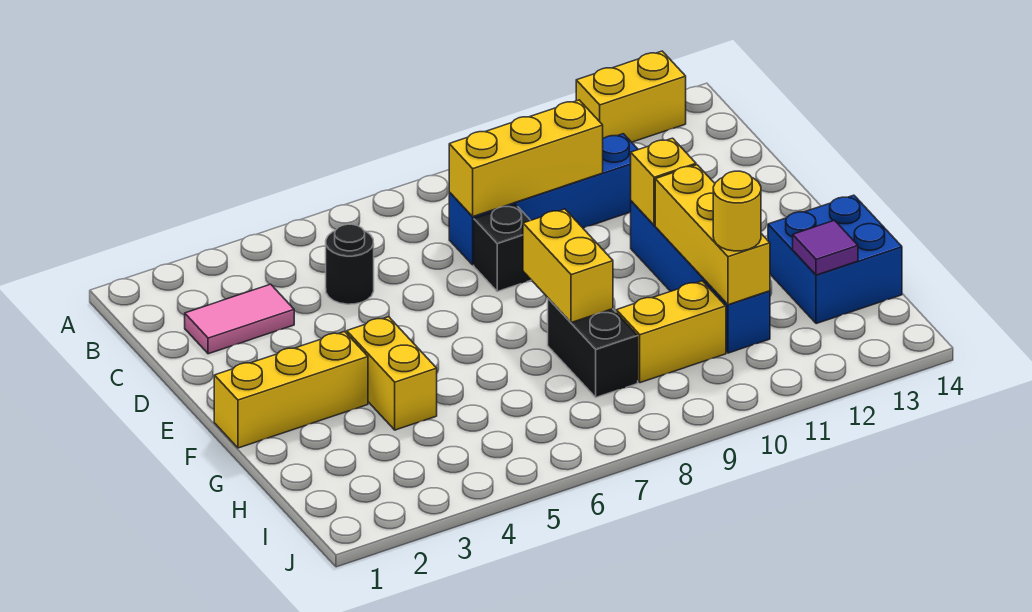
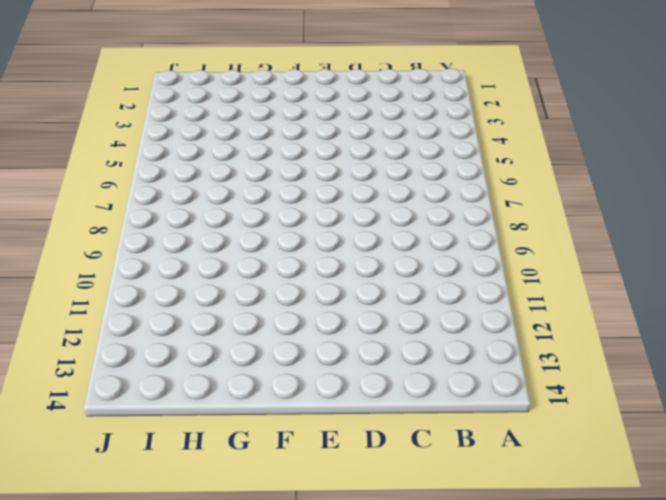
none -> yellow brick A12:A13 level 1
none -> pink tile C2:C3 level 1
none -> black round brick C5 level 1

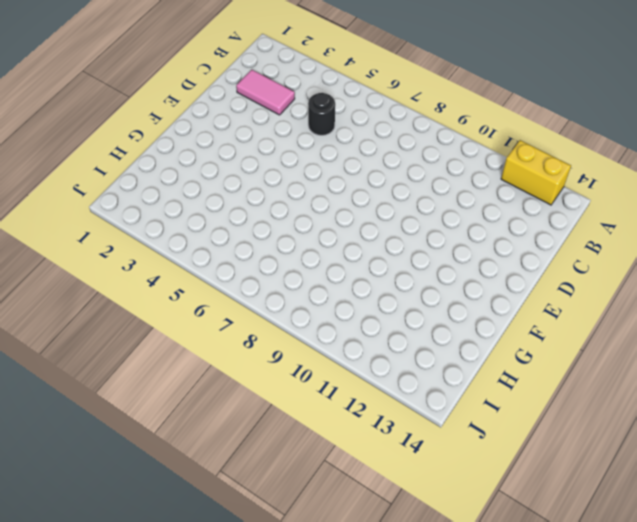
none -> blue brick C8:C11 level 1
none -> black brick D8 level 1
none -> blue brick E11:H11 level 1

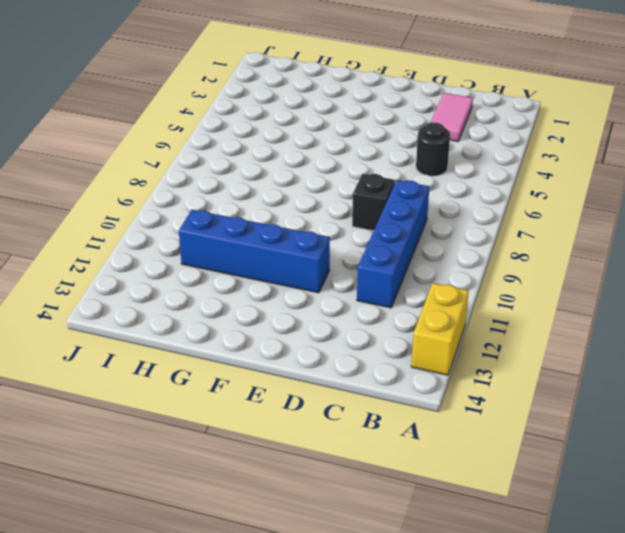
none -> yellow brick F1:F3 level 1
none -> yellow brick F4:G4 level 1
none -> black brick G8:H8 level 1

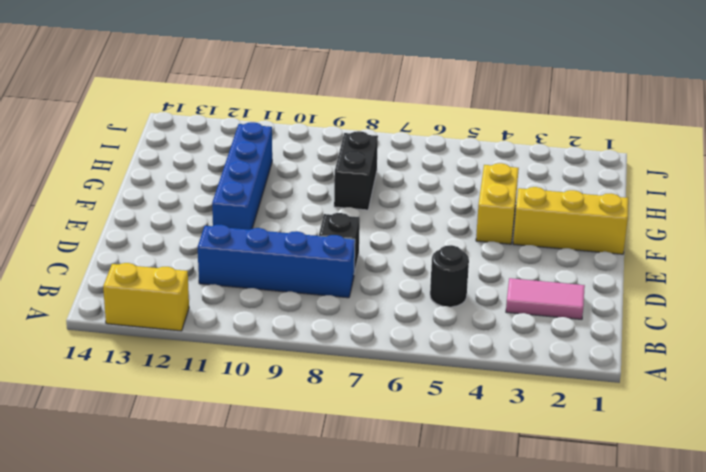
none -> blue brick G13:H14 level 1
none -> yellow brick H9:H10 level 1
none -> yellow brick C8:C10 level 2

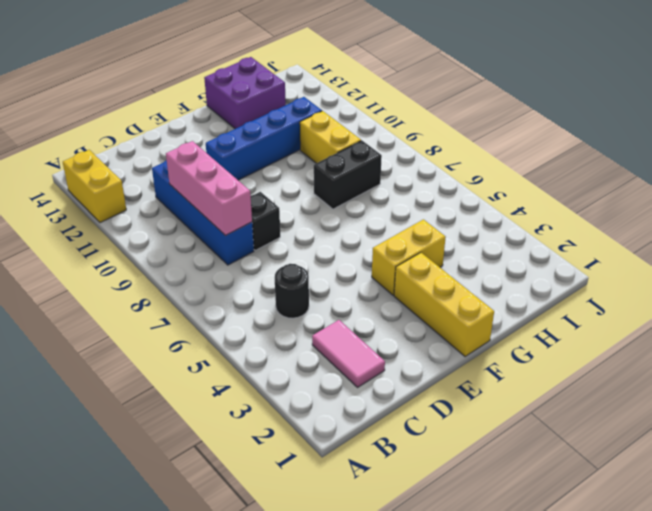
pink brick C8:C10 level 2 -> yellow brick C8:C10 level 2
purple brick G13:H14 level 1 -> blue brick G13:H14 level 1
none -> yellow brick E11 level 2
none -> yellow brick F8:G8 level 2
none -> yellow brick F11:H11 level 2

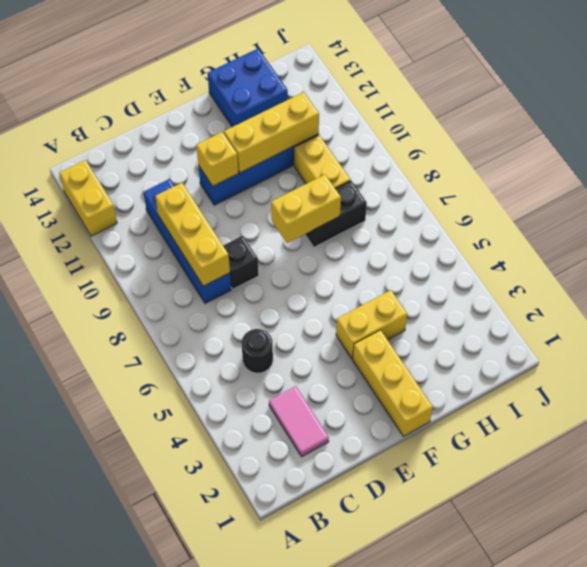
none -> purple tile H13 level 2
none -> yellow round brick H11 level 3

